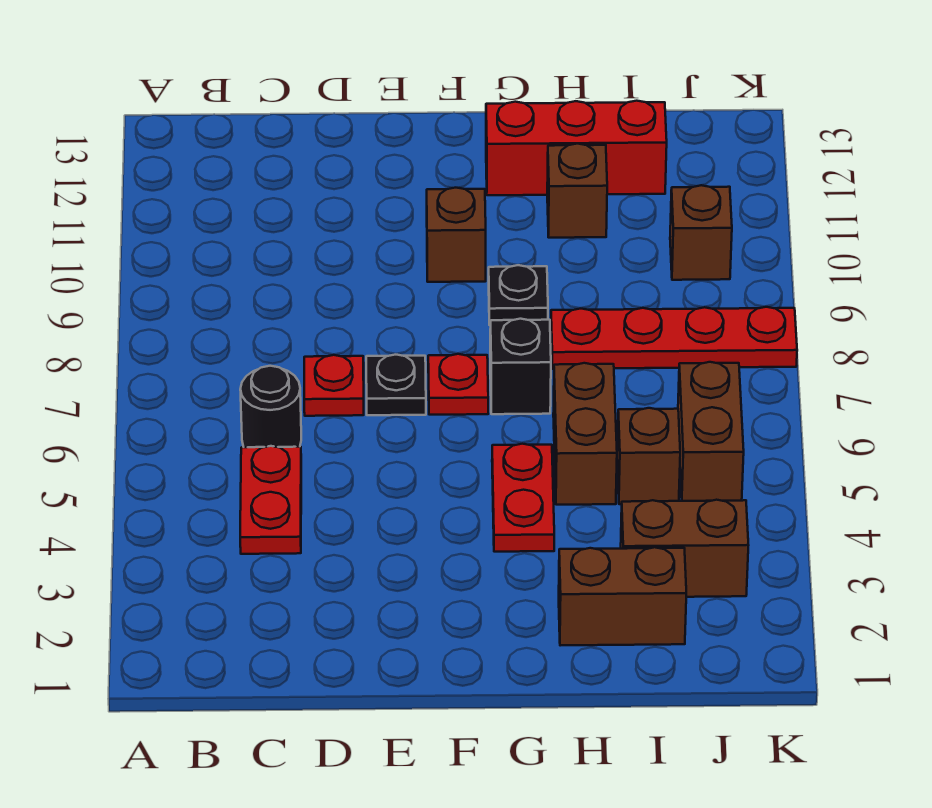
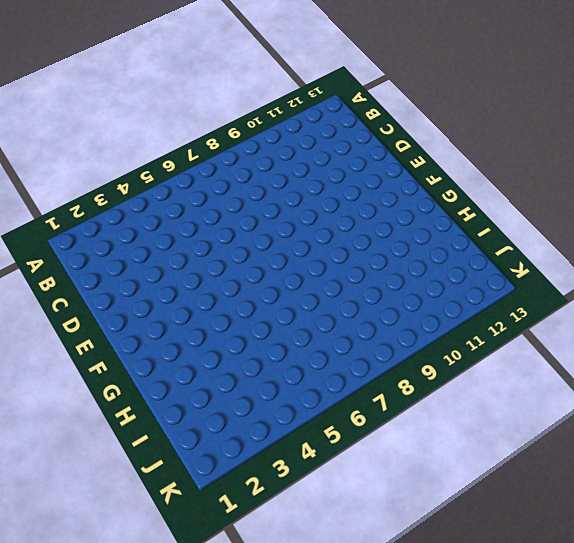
none -> red plate C4:C5 level 1
none -> black round brick C6 level 1
none -> red plate D7 level 1

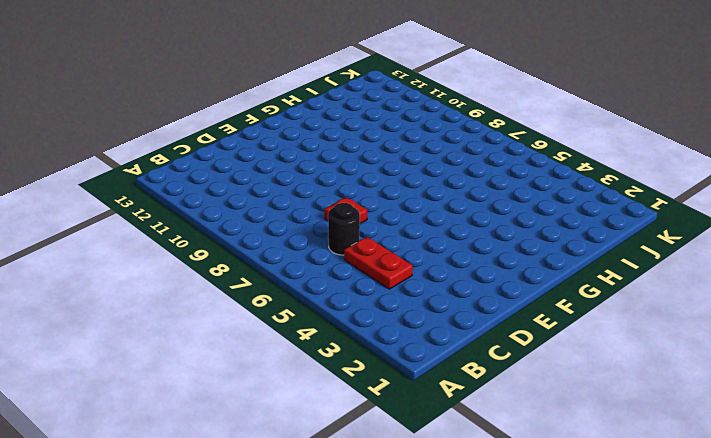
none -> black plate E7 level 1
none -> red plate F7 level 1
none -> brown brick F10 level 1

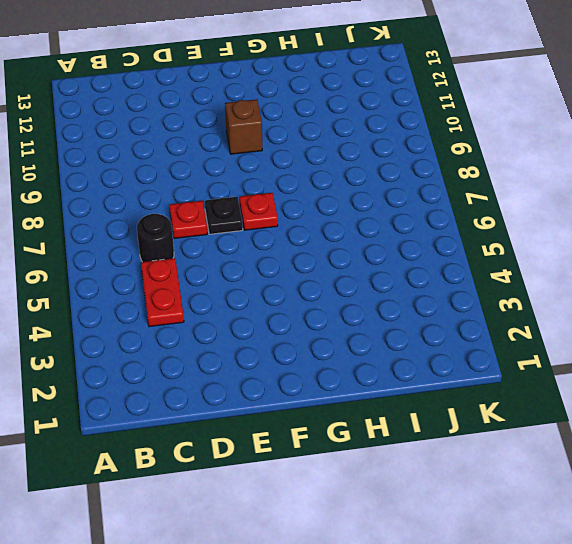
none -> red plate G4:G5 level 1
none -> black brick G7 level 1
none -> black plate G9 level 1

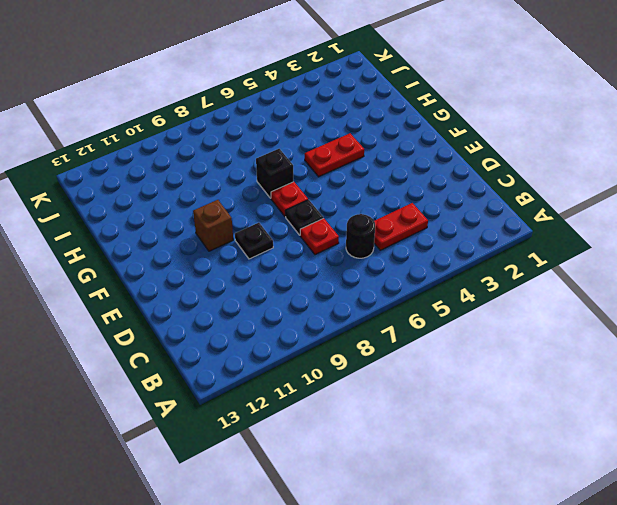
black plate E9 level 1 -> black plate G9 level 1
none -> red brick G12:I12 level 1
none -> brown brick H2:I2 level 1
none -> brown brick H5:H6 level 1

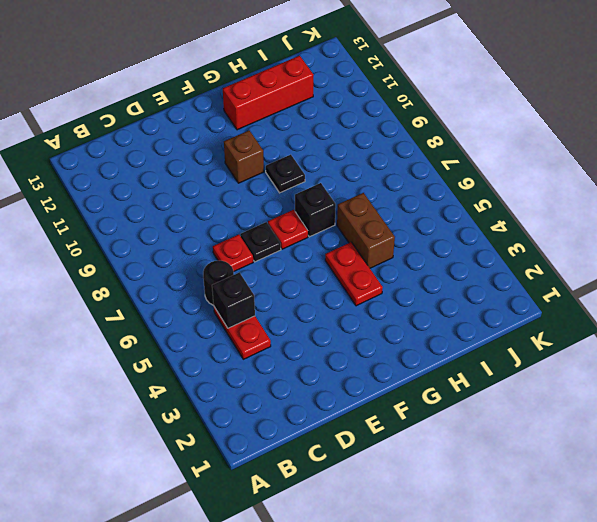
black brick C5 level 2 -> none
none -> brown brick H2:I2 level 1
none -> red plate H8:K8 level 1
none -> brown brick H11 level 1

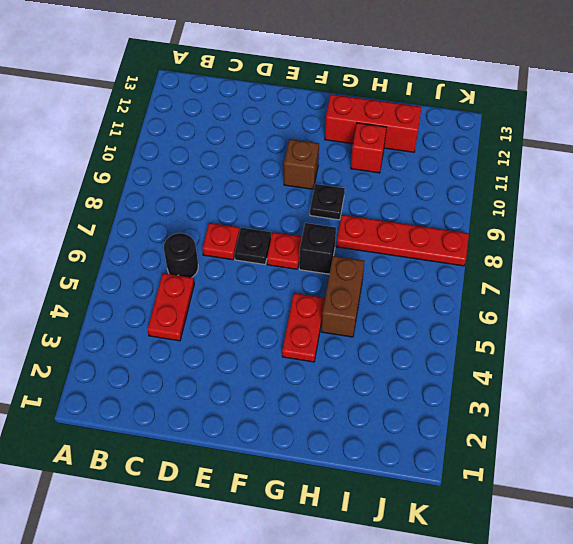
red brick H11 level 1 -> brown brick H11 level 1
none -> brown brick H2:I2 level 1
none -> brown brick I3:J3 level 1
none -> brown brick I5 level 1

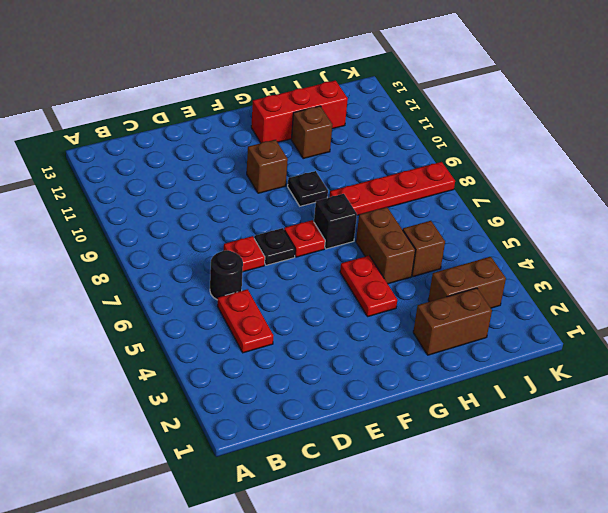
none -> brown brick J5:J6 level 1
none -> brown brick J10 level 1

